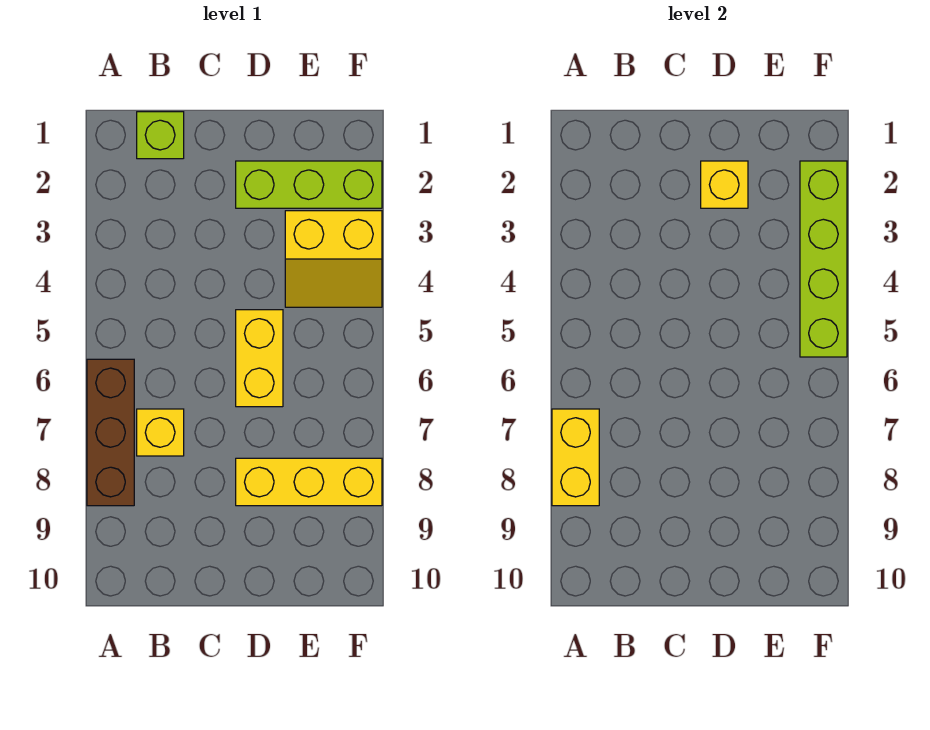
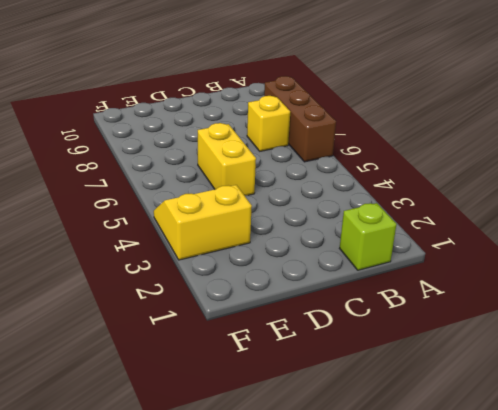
none -> lime brick D2:F2 level 1
none -> yellow brick D8:F8 level 1

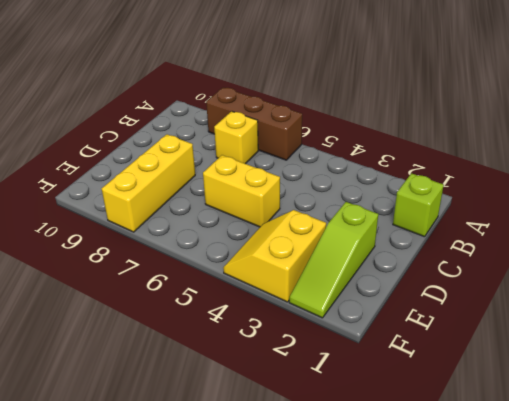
lime slope D2:F2 level 1 top D -> lime brick D2:F2 level 1
none -> yellow brick A7:A8 level 2
none -> yellow brick D2 level 2

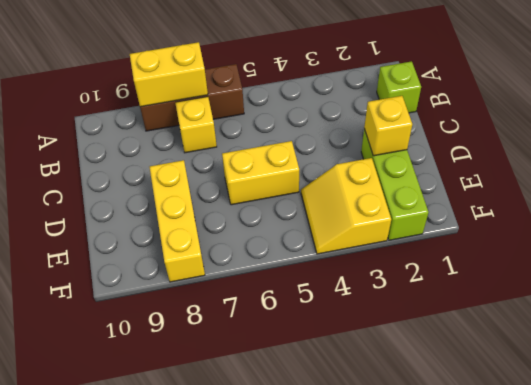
none -> lime brick F2:F5 level 2

